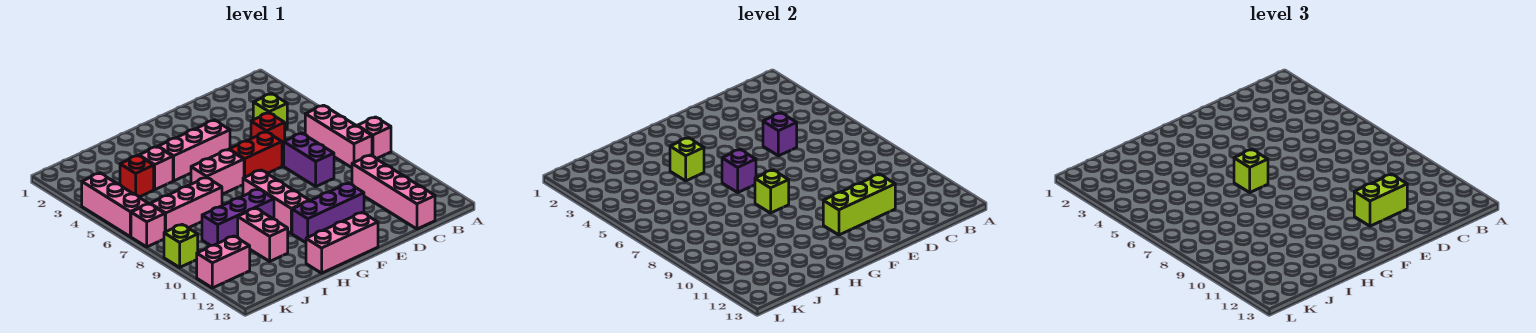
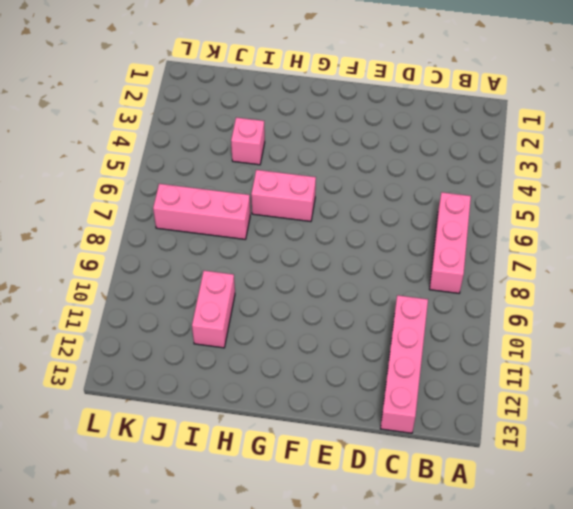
none -> pink brick A8 level 1
none -> lime brick C4 level 1
none -> red brick D5 level 1

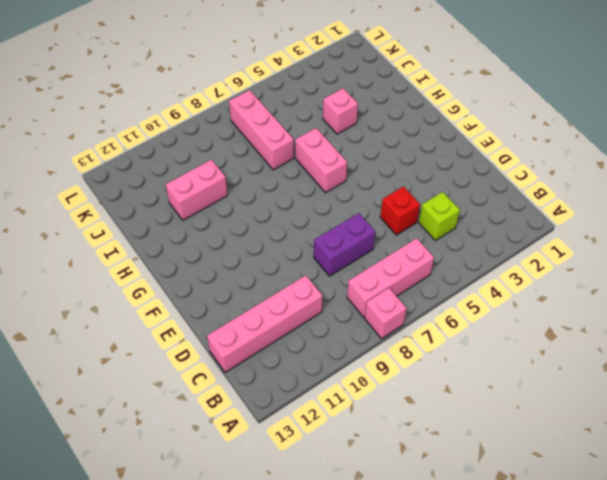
none -> red brick E6:F6 level 1
none -> purple brick E11:G11 level 1
none -> pink brick F4:H4 level 1

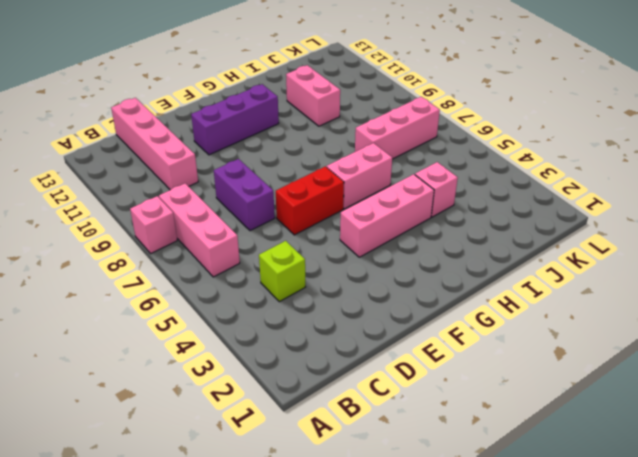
none -> red brick D5 level 1
none -> pink brick F13:H13 level 1
none -> pink brick G8:G10 level 1

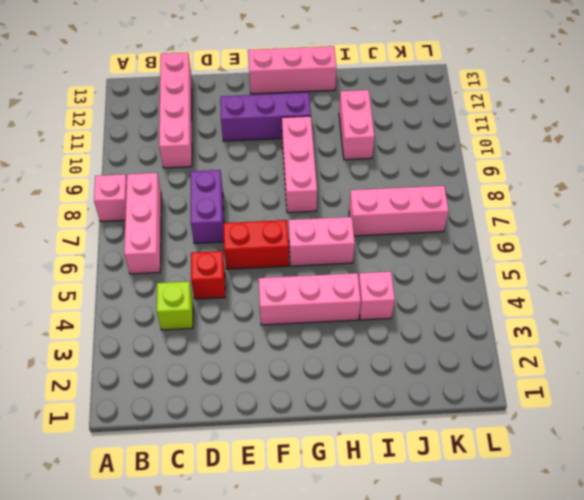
none -> purple brick H9:J9 level 1
none -> red brick J4 level 1
none -> pink brick K11:L11 level 1

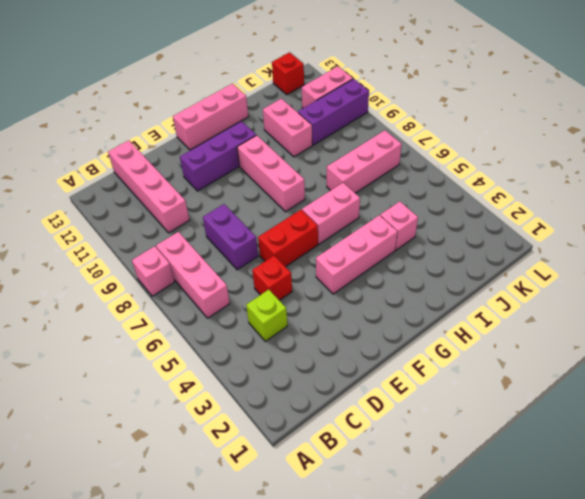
purple brick J10:L10 level 1 -> purple brick H9:J9 level 1
red brick K13 level 1 -> red brick J4 level 1
none -> pink brick L4:L6 level 1
none -> pink brick L7 level 1
none -> lime brick L9 level 1

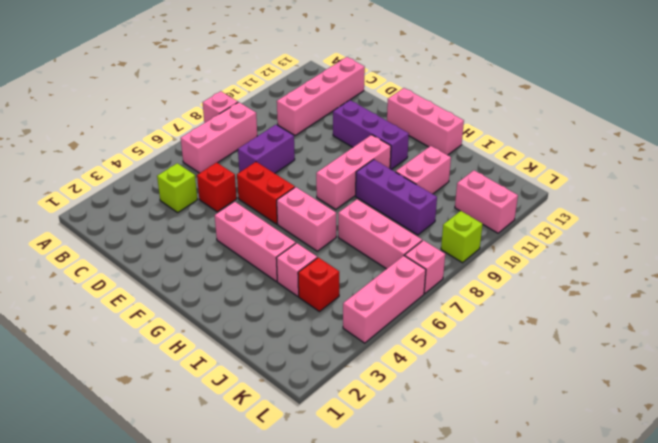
none -> purple brick D5 level 2
none -> lime brick D11:F11 level 2
none -> purple brick G6 level 2

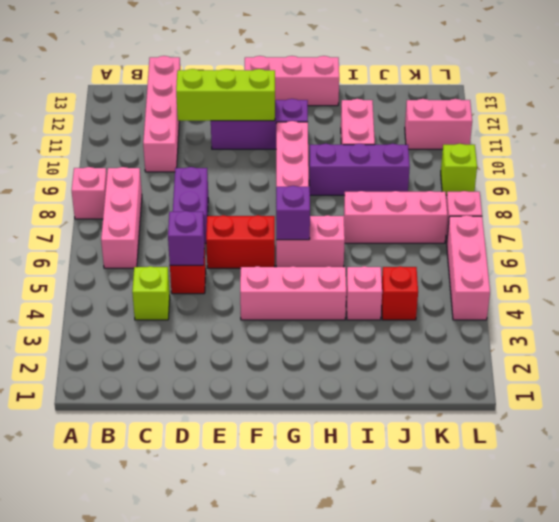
none -> lime brick G8 level 2
none -> lime brick H4 level 2
none -> lime brick D11:E11 level 3

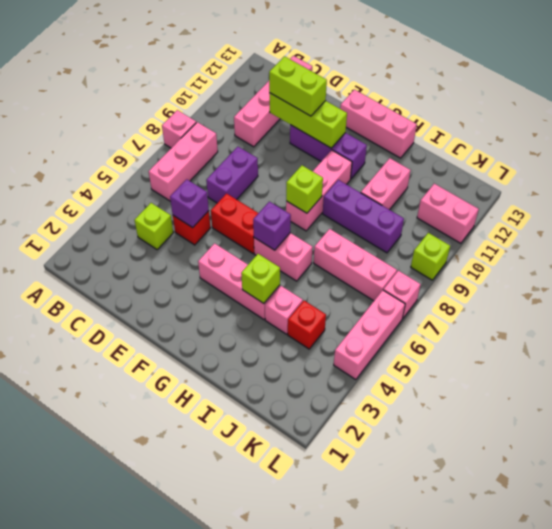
none -> lime brick G6 level 3

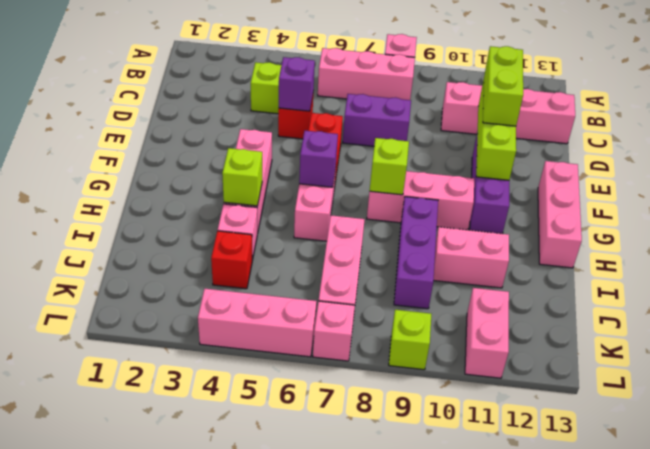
none -> lime brick G6 level 3

